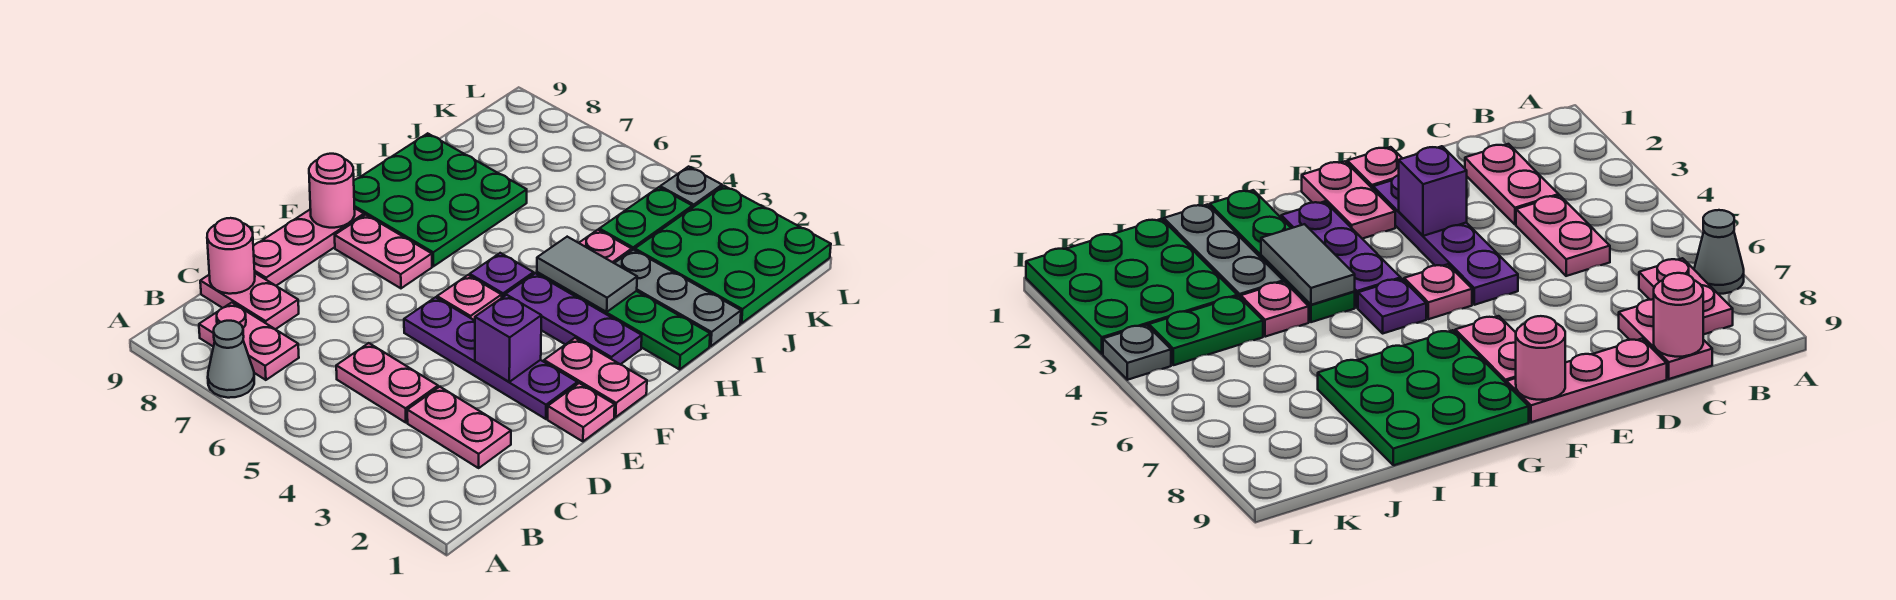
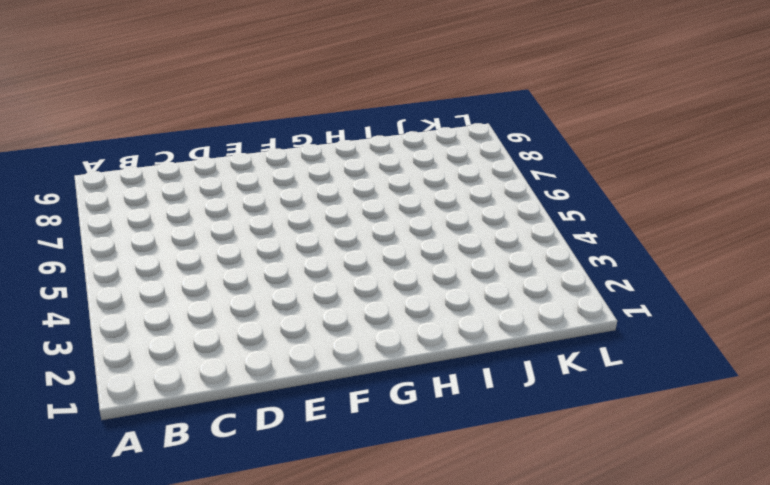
none -> grey cone A7 level 1
none -> pink plate B7:B8 level 1
none -> pink plate C2:C3 level 1

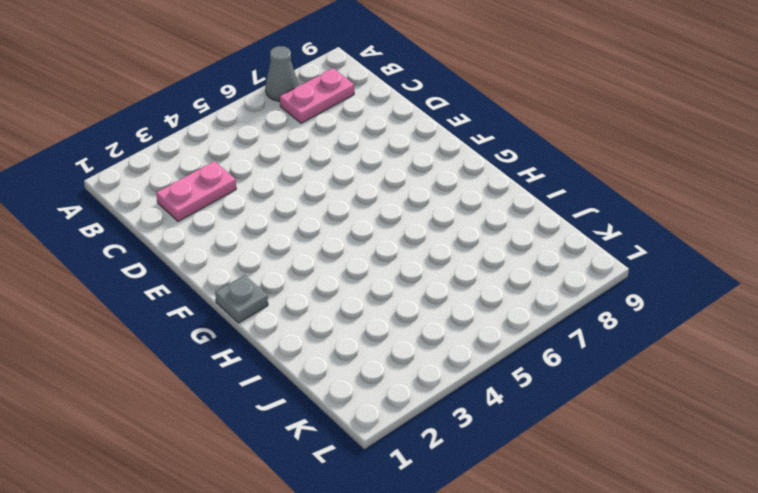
grey plate G1 level 1 -> grey plate L4 level 1
none -> pink plate C4:C5 level 1
none -> pink plate C8:C9 level 1
none -> pink plate D9:F9 level 1

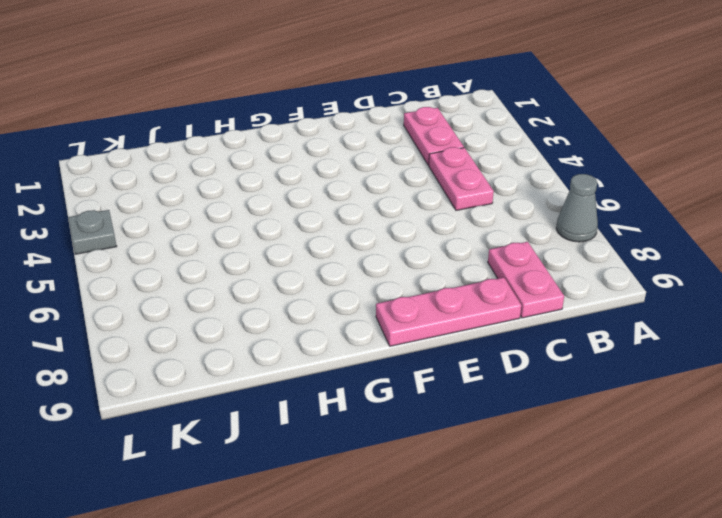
none -> pink plate B7:B8 level 1
none -> pink plate E1 level 1
none -> purple plate E2:E5 level 1

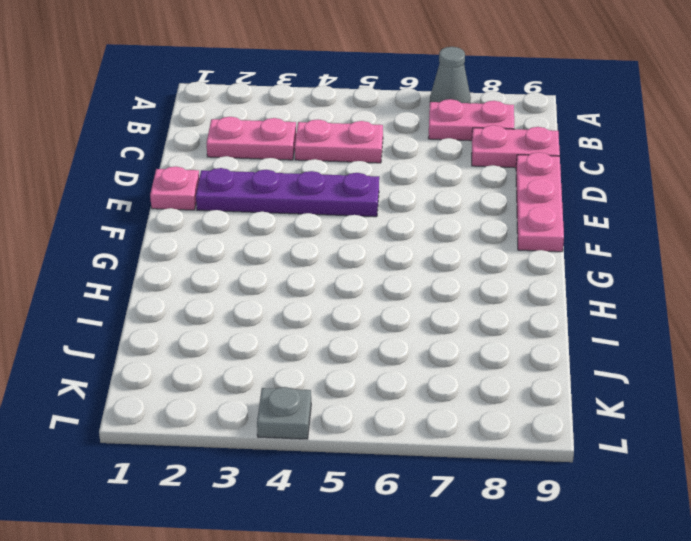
none -> pink plate F1:F2 level 1
none -> pink plate F5 level 1
none -> pink plate F7:F8 level 1

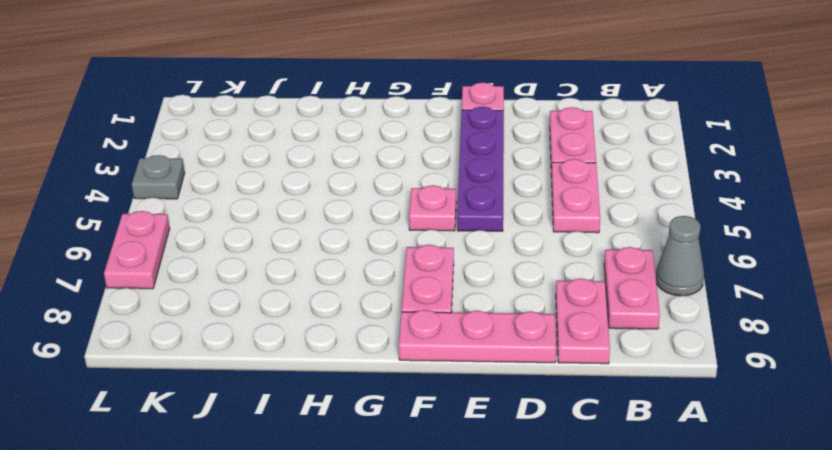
pink plate L6:L7 level 1 -> pink plate F1:F2 level 1
none -> purple plate G2:G4 level 1
none -> purple plate G5 level 1
none -> green plate G7:I9 level 1

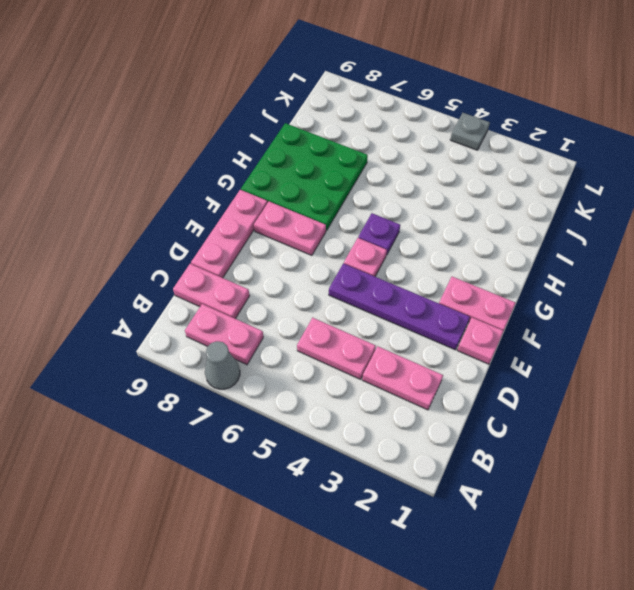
none -> purple plate G2:G4 level 1
none -> green plate H1:H4 level 1
none -> grey plate I1:I3 level 1

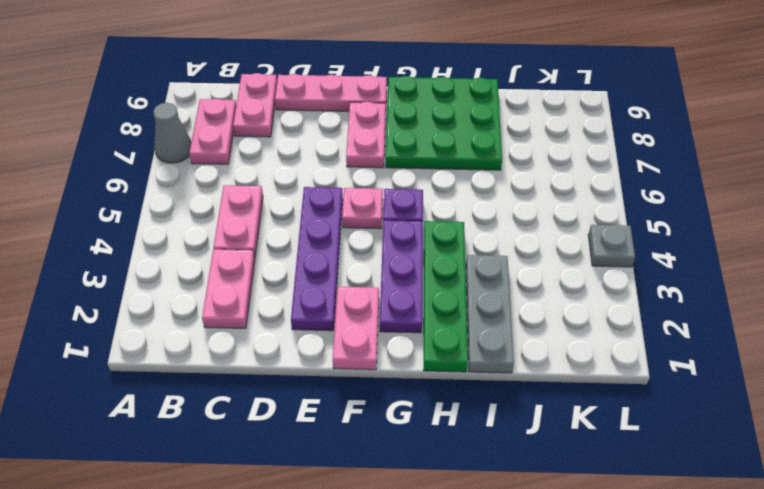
none -> pink plate E1 level 1
none -> pink plate I4 level 1
none -> green plate J1:L3 level 1

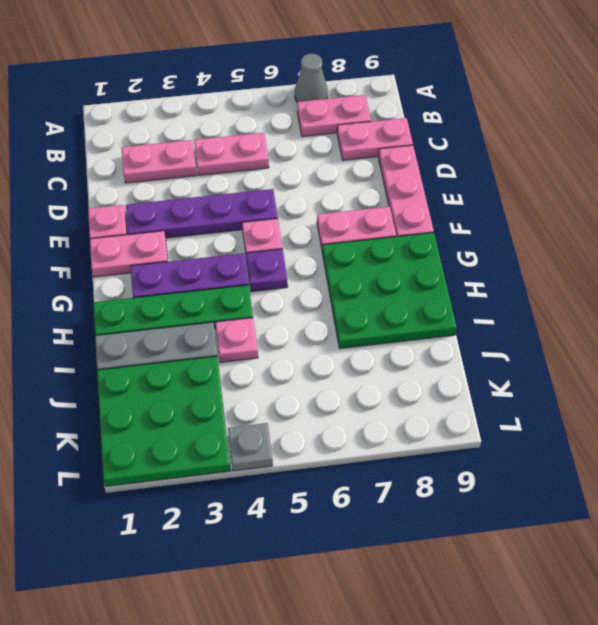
none -> green plate J4:K4 level 1
none -> pink round brick C9 level 2
none -> purple brick E3 level 2

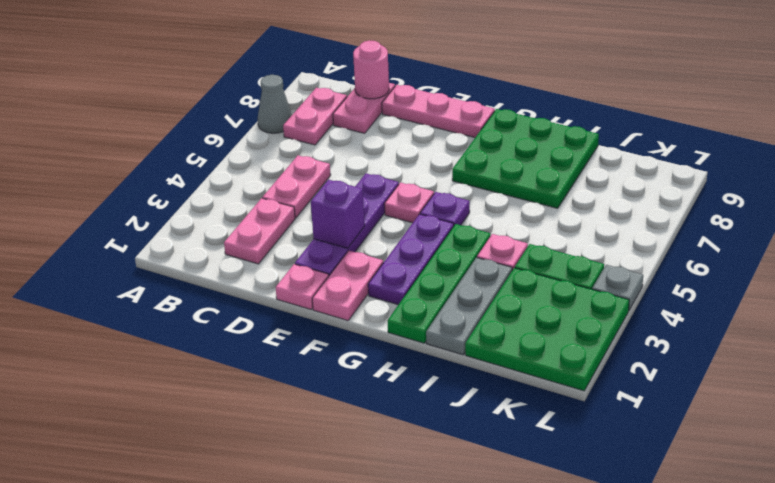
none -> pink plate F7:F8 level 1
none -> pink round brick F9 level 2
none -> grey tile H3:H4 level 2

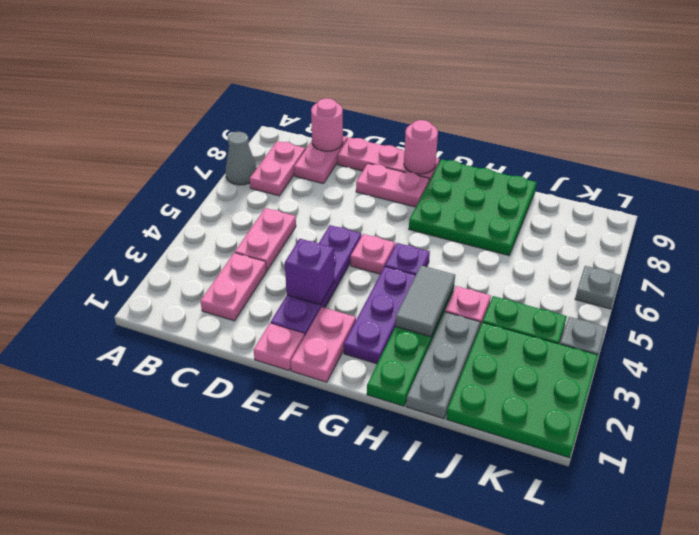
pink plate E8:F8 level 1 -> pink plate F7:F8 level 1
grey plate L6 level 1 -> none

